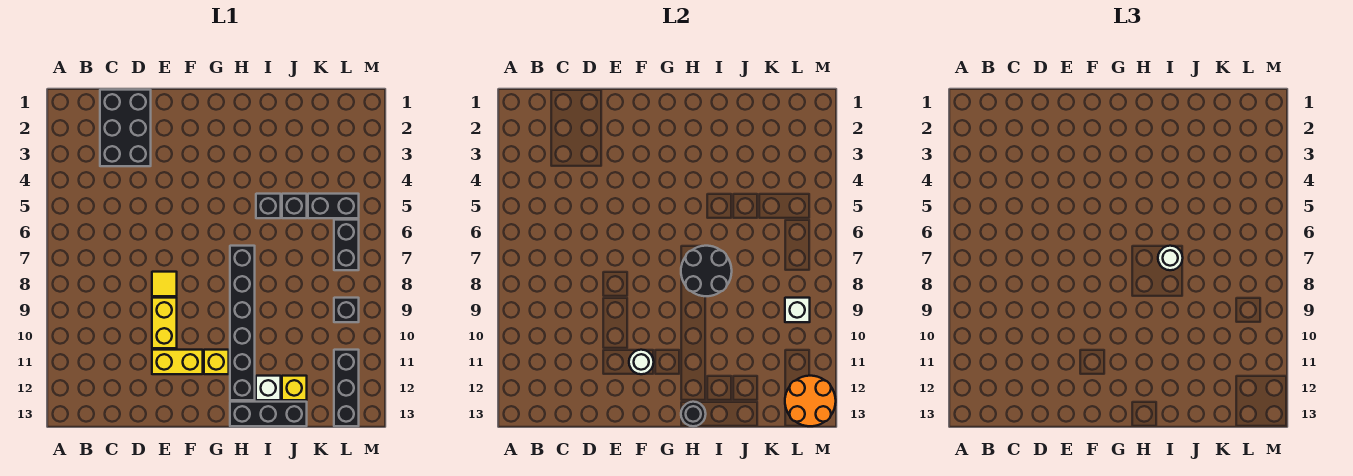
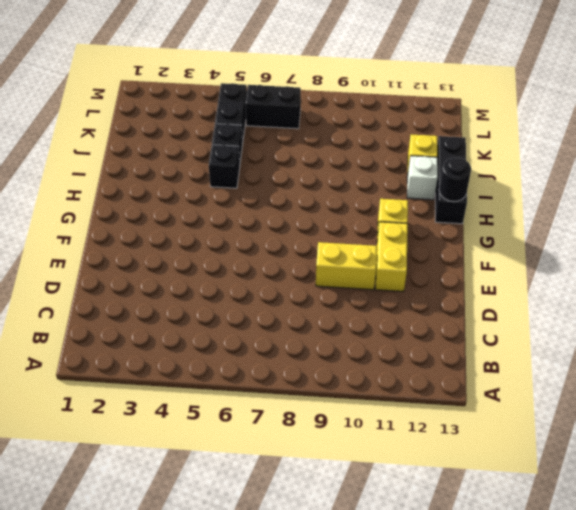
none -> black brick C1:D3 level 1
none -> yellow tile E8 level 1
none -> black brick H7:H12 level 1

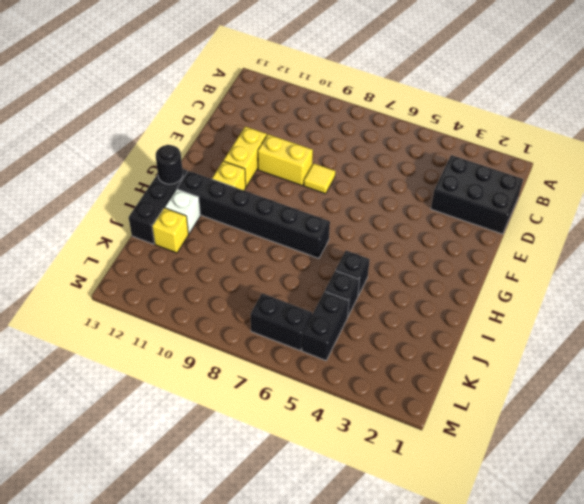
none -> black brick L9 level 1
none -> black brick L11:L13 level 1
none -> white round brick F11 level 2

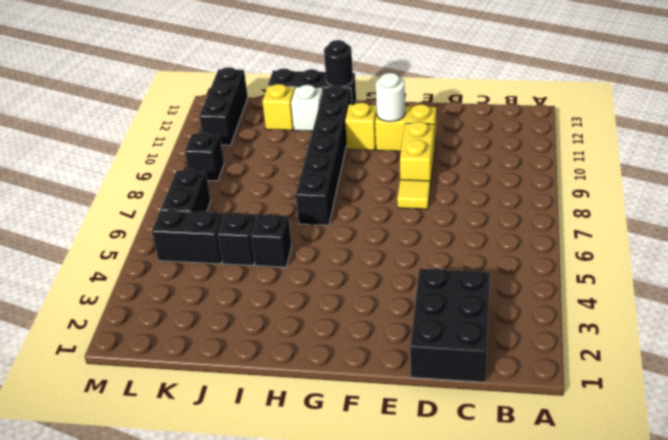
none -> black round brick H7:I8 level 2
none -> white brick L9 level 2
none -> orange round brick L12:M13 level 2

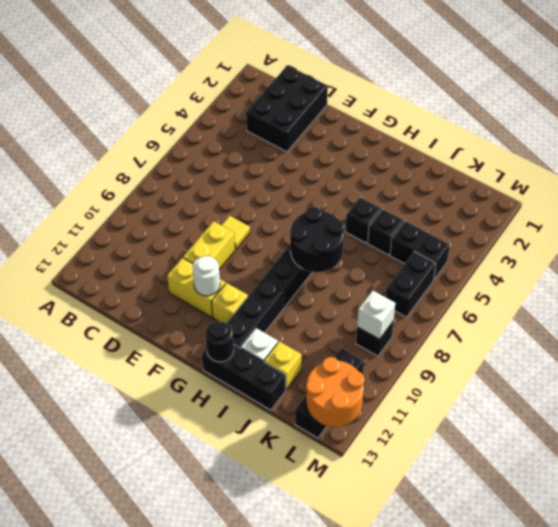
none -> white round brick I7 level 3

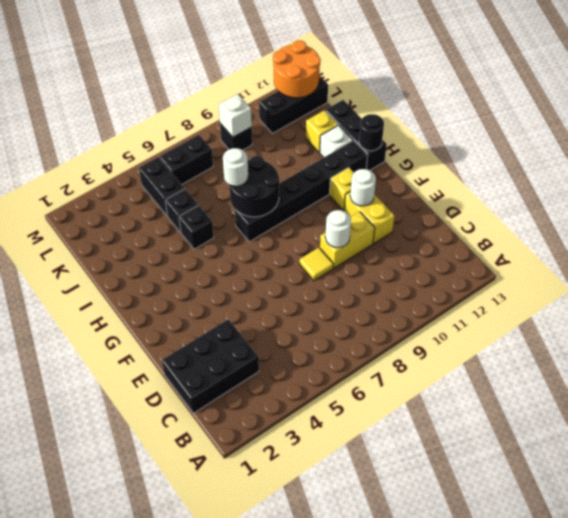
white round brick E9 level 2 -> none

